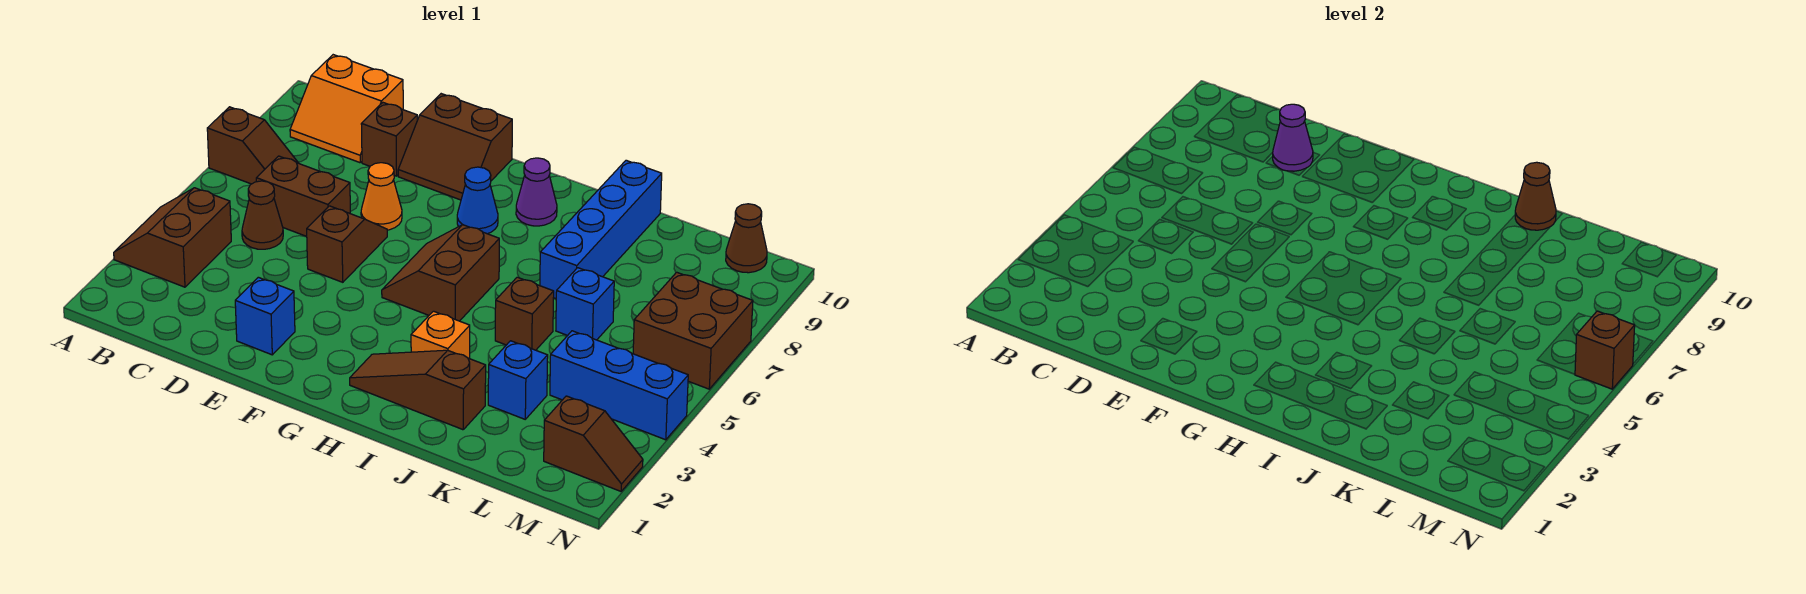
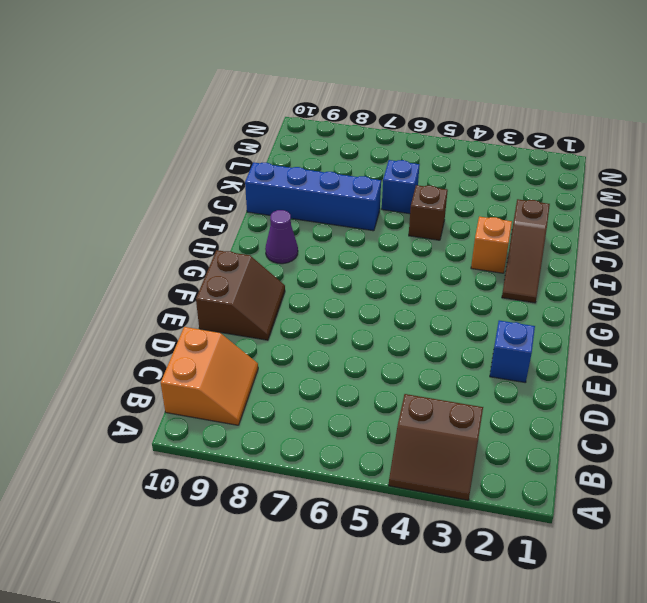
none -> brown slope A7:B7 level 1 top A
none -> brown cone C5 level 1
none -> brown brick C6:D6 level 1

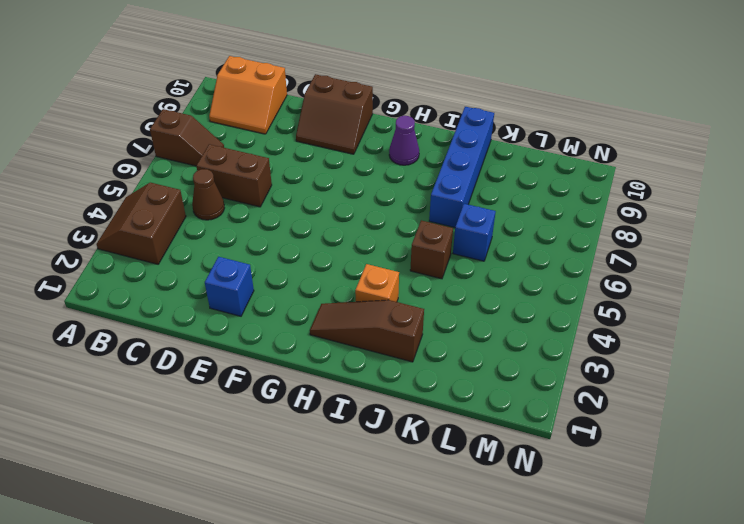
none -> brown brick D9 level 1
none -> brown slope E5:E6 level 1 top 5
none -> orange cone E7 level 1

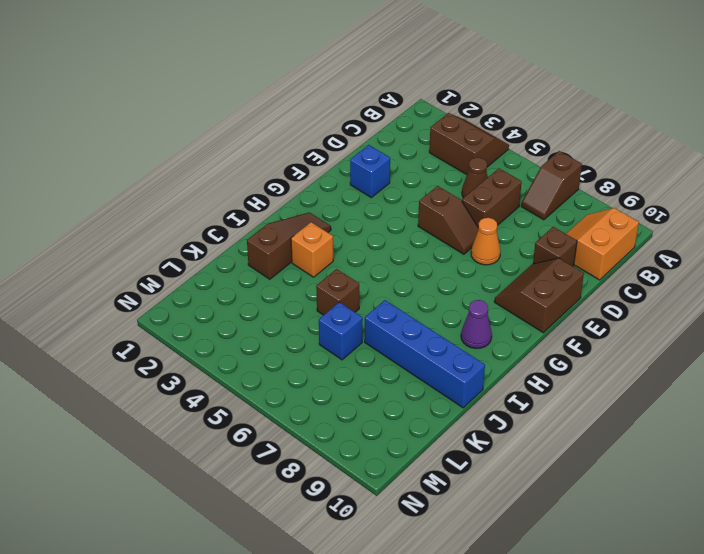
none -> brown slope G5:H6 level 1 top H
none -> blue cone G8 level 1
none -> blue brick K3 level 1

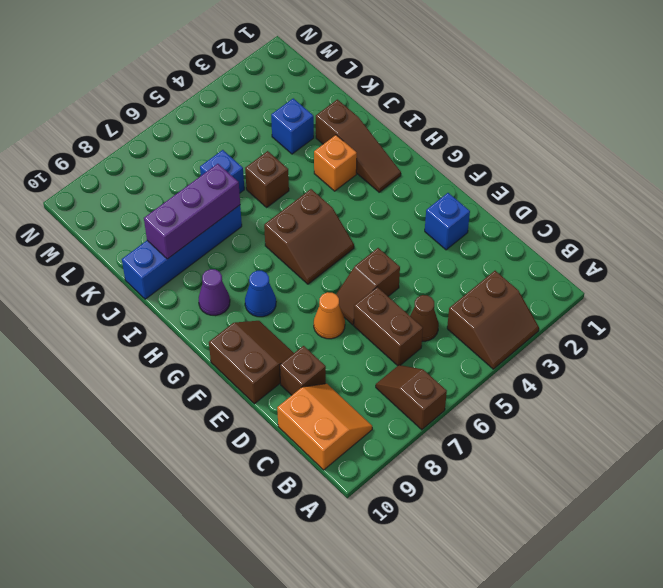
purple brick J7:J9 level 2 -> none
none -> blue brick L4:N4 level 1
none -> brown slope M2:N2 level 1 top M
none -> brown brick M6:N7 level 1

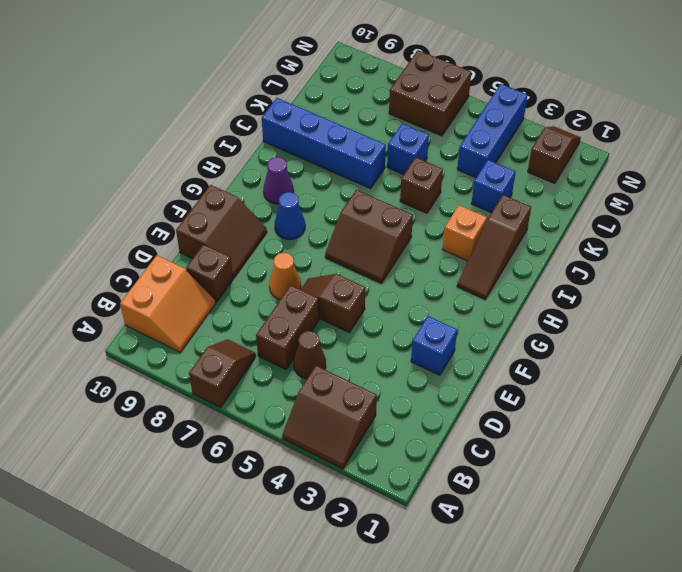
none -> brown cone M10 level 1
none -> purple cone D9 level 2
none -> brown cone J10 level 2

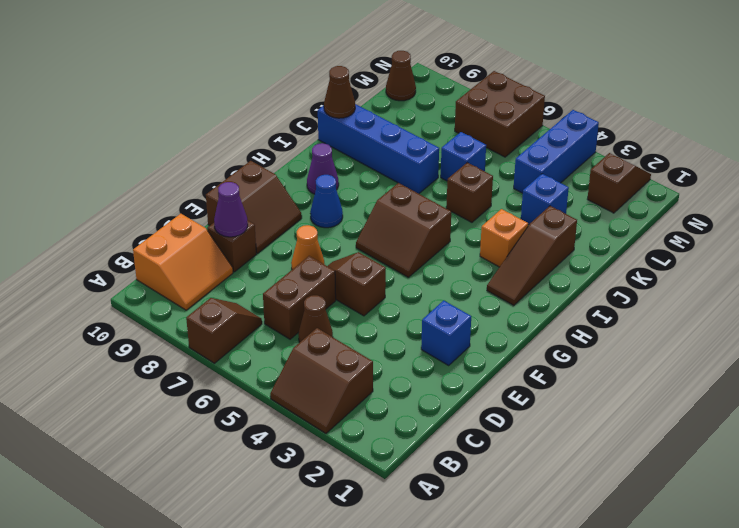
none -> brown brick N6 level 2

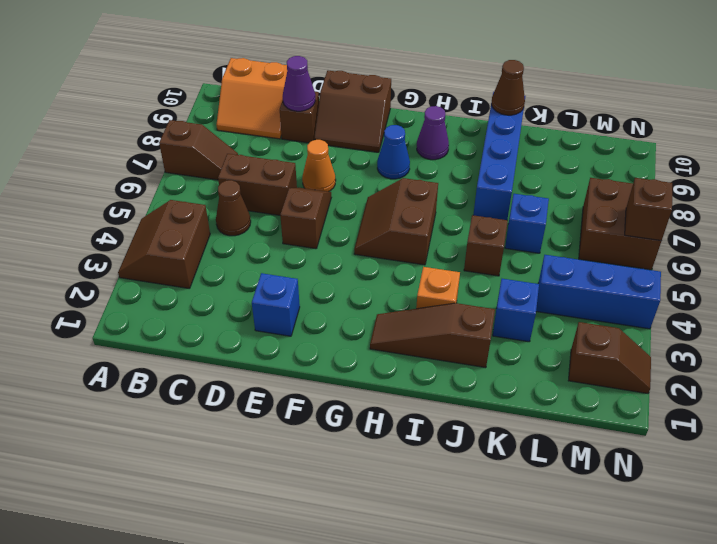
none -> brown cone M10 level 1

